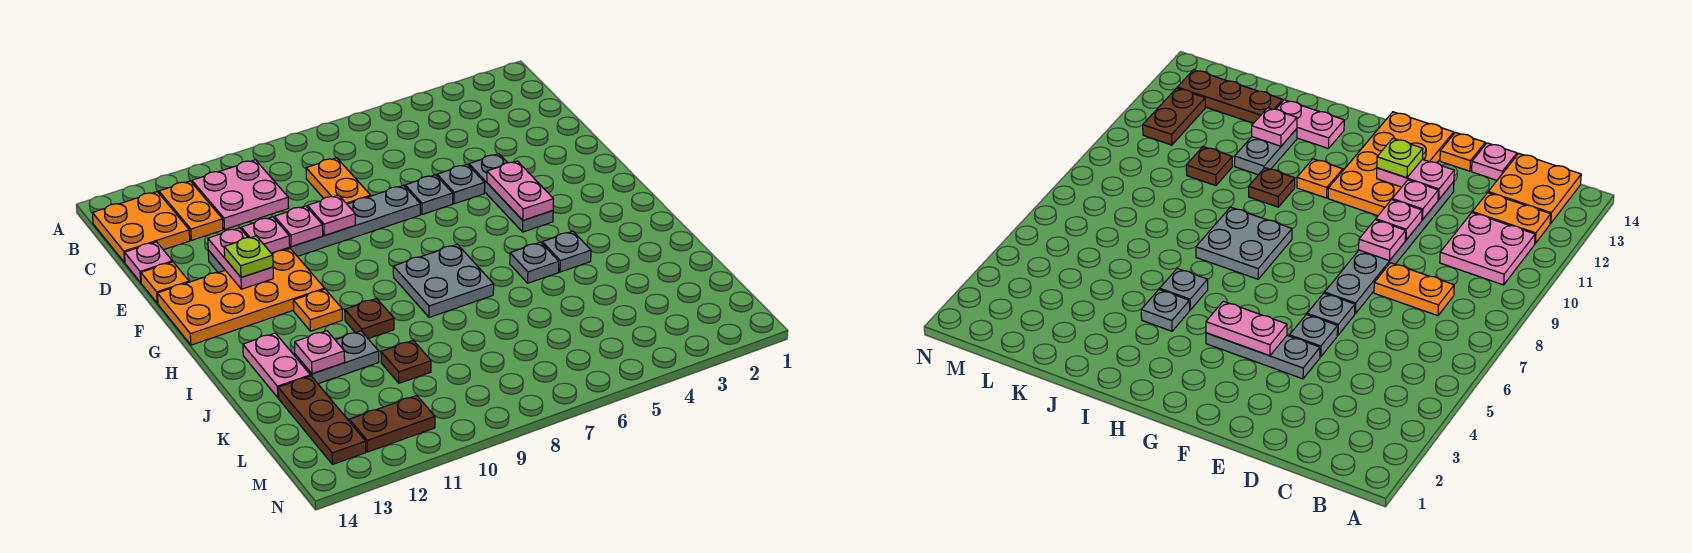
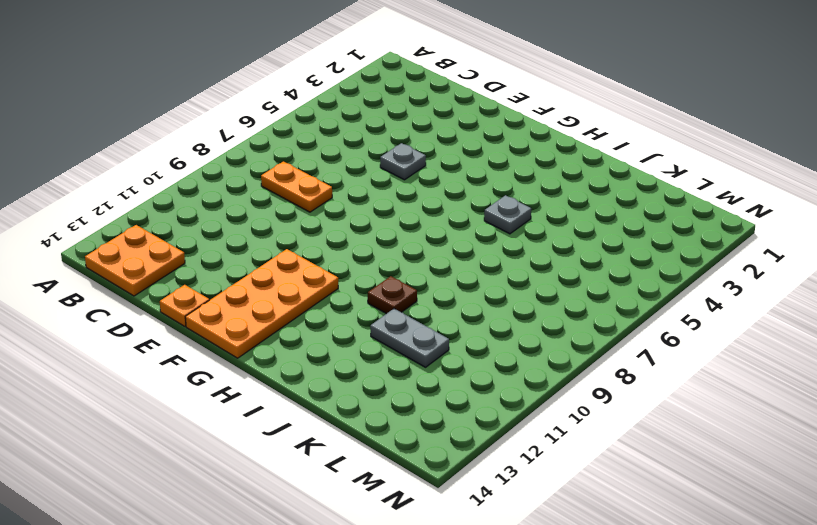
grey plate J11:K11 level 1 -> grey plate J11:J12 level 1
none -> pink plate B10:C11 level 1
none -> orange plate B12:C12 level 1
none -> pink plate D14 level 1

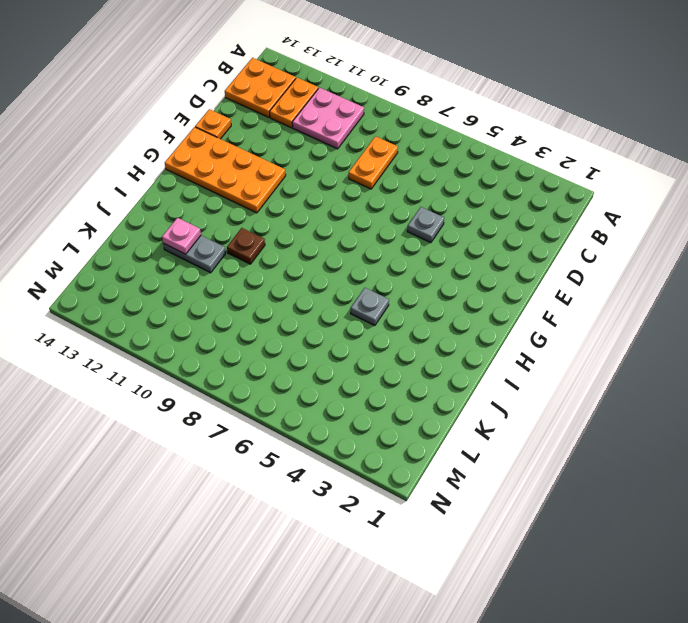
none -> pink plate D14 level 1
none -> grey plate E4:G4 level 1
none -> grey plate E6 level 1

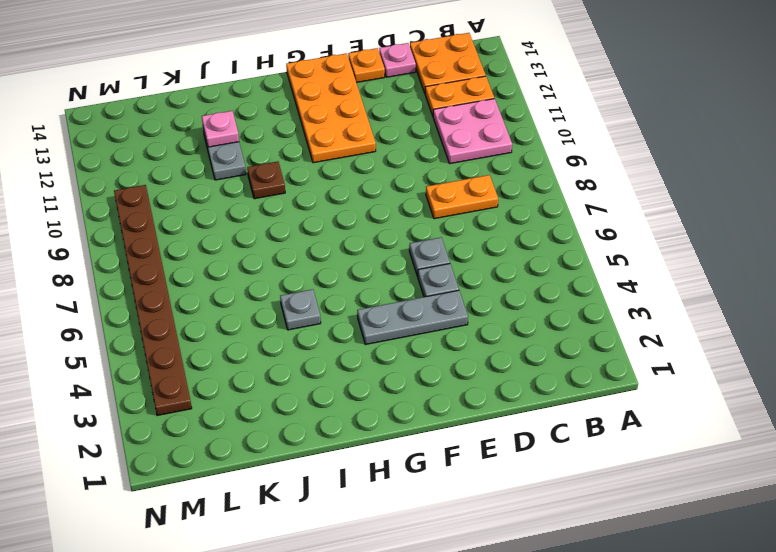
brown plate M3:M10 level 1 -> none
none -> grey plate E7:E12 level 1
none -> grey plate H7:I8 level 1
none -> orange plate H11 level 1

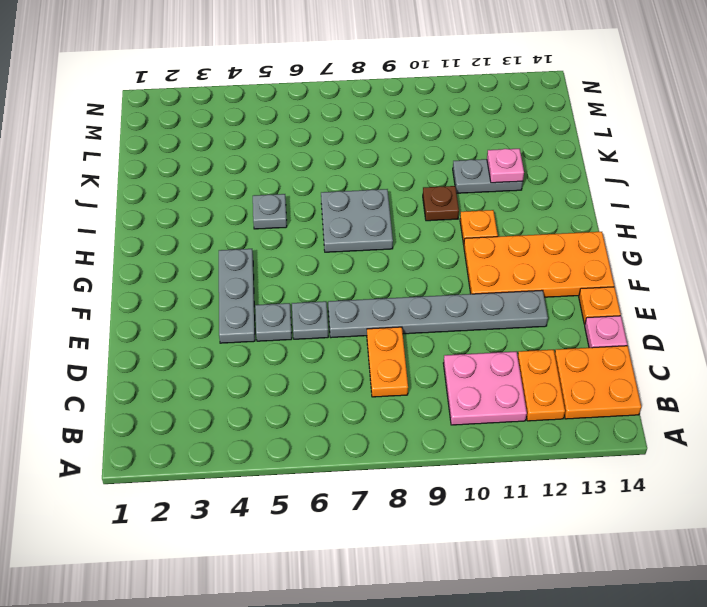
none -> grey plate I4 level 1
none -> pink plate I13:J13 level 1
none -> brown plate K10 level 1

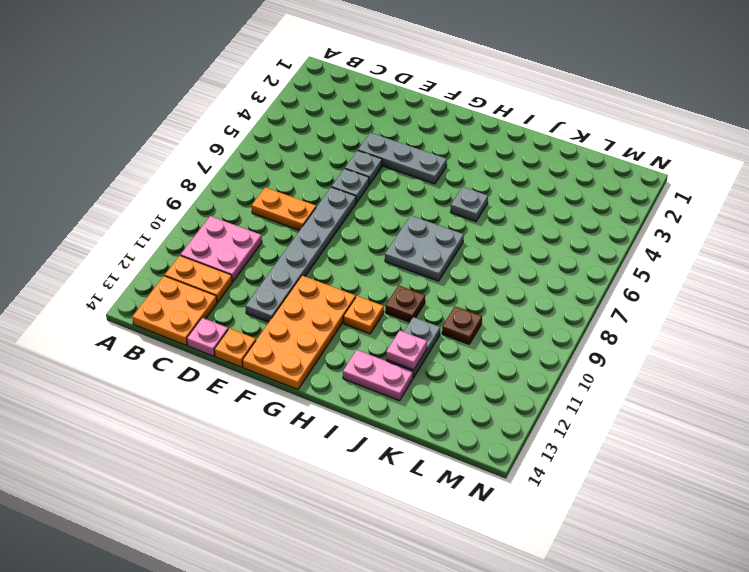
none -> grey plate I4 level 1
none -> brown plate K13:M13 level 1
none -> brown plate M11:M12 level 1

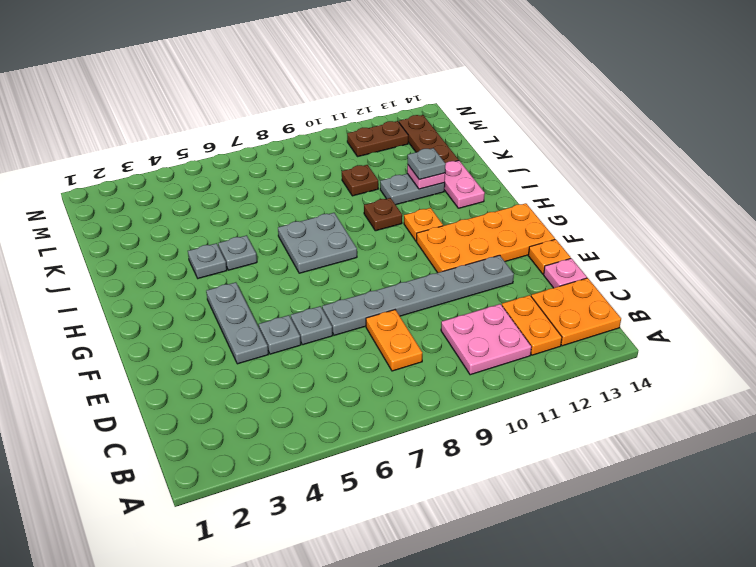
grey plate J12 level 3 -> none
none -> pink plate E9 level 2
none -> pink plate E10 level 2
none -> pink plate E11 level 2

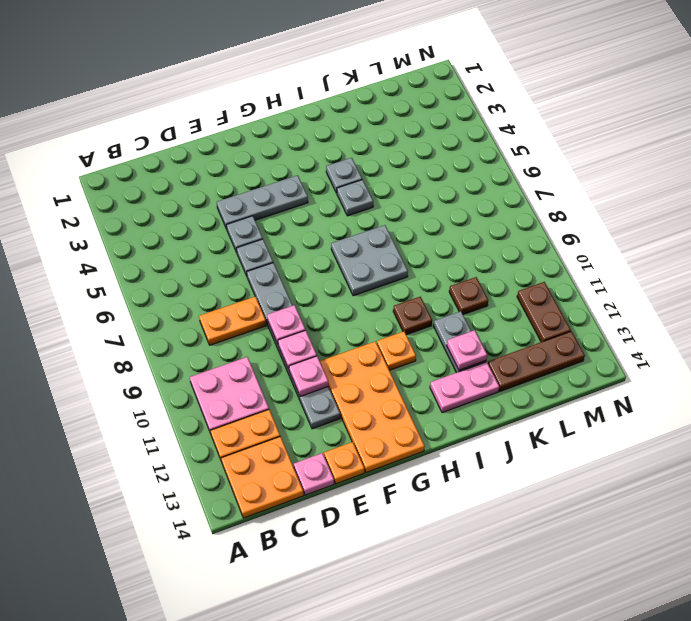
none -> pink plate E12:F12 level 2
none -> pink plate F4:G4 level 2
none -> lime plate F12 level 3

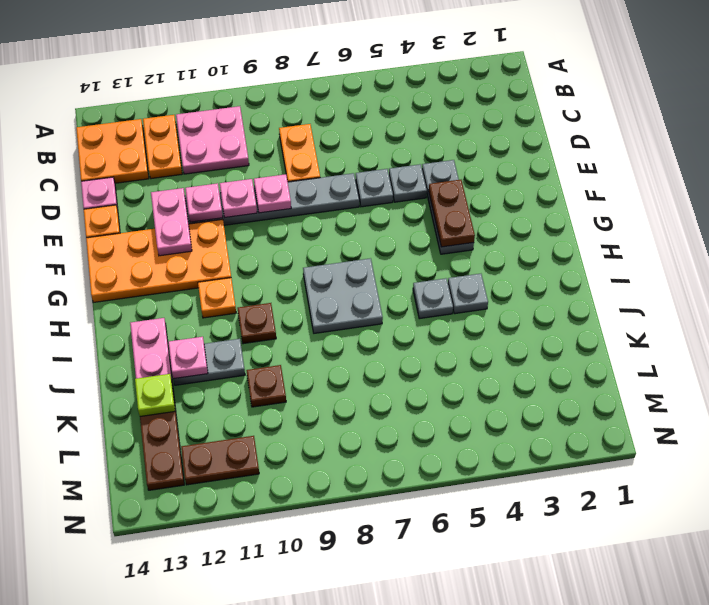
brown plate F4:G4 level 2 -> pink plate F4:G4 level 2
lime plate K13 level 2 -> lime plate F12 level 3

